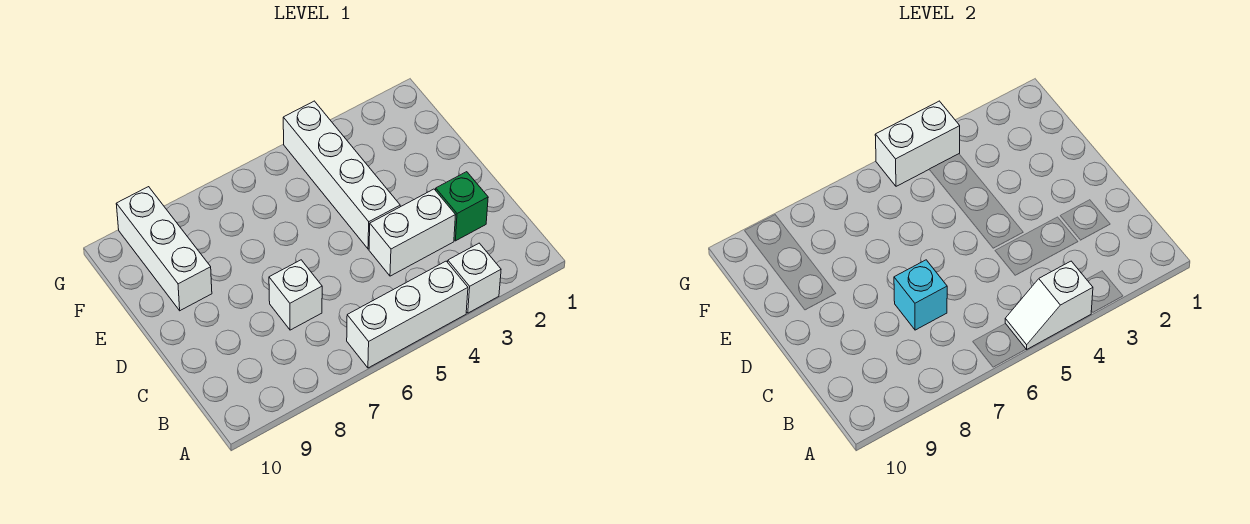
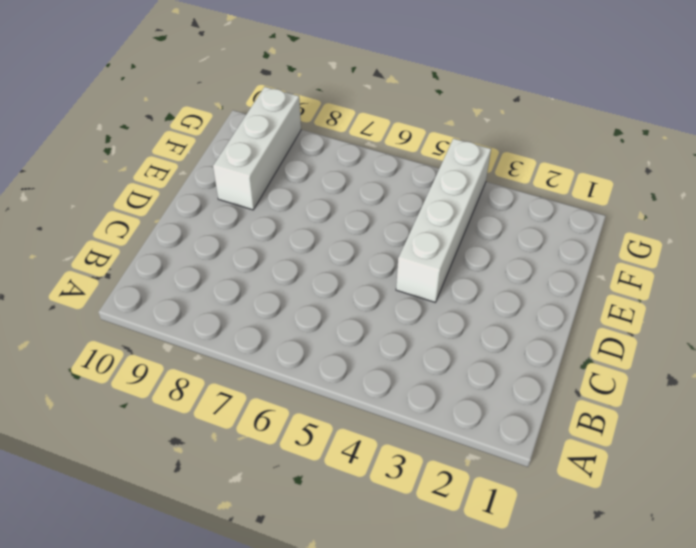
none -> white brick A3 level 1
none -> white brick A4:A6 level 1

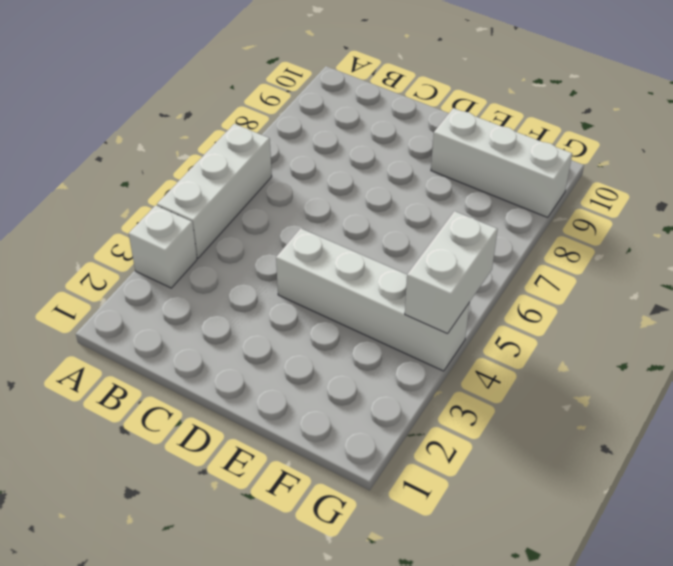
none -> green brick C2 level 1
none -> white brick C3:C4 level 1

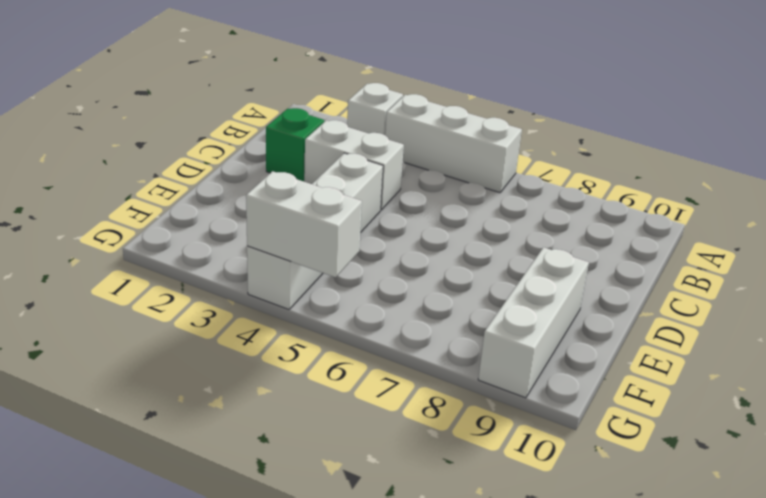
none -> white brick C7 level 1
none -> white slope A4:A5 level 2 top 4

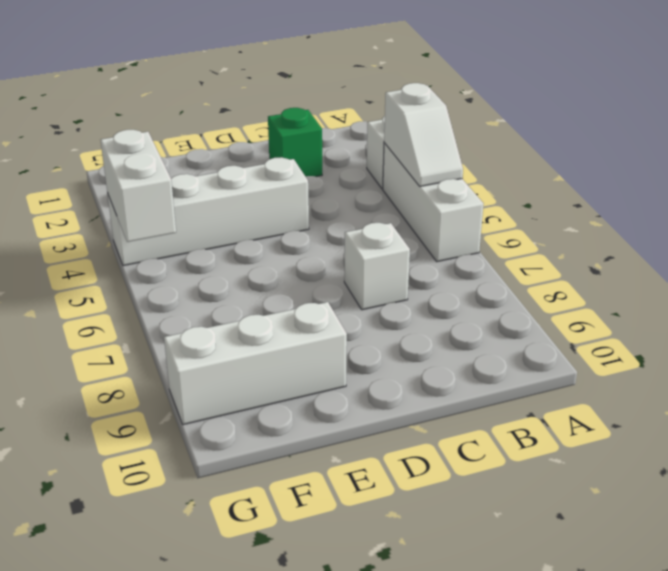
none -> white brick C3:C4 level 1
none -> cyan brick C7 level 2

